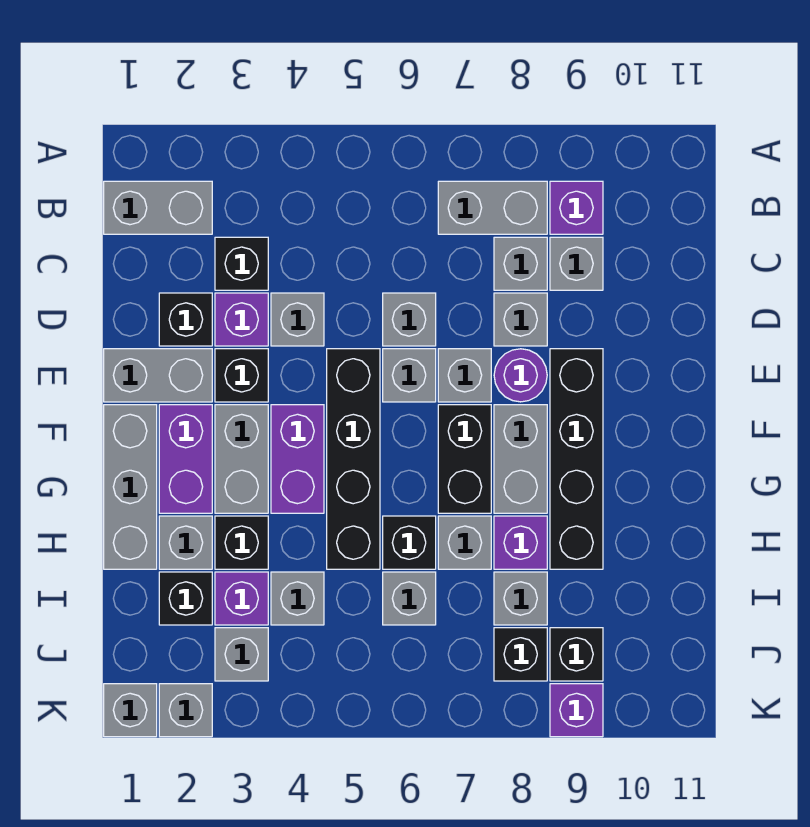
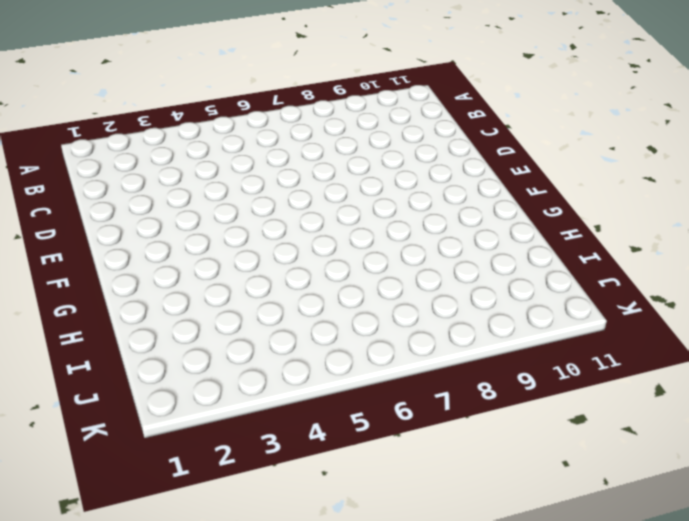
none -> grey brick B1:B2 level 1
none -> grey brick B7:B8 level 1
none -> purple brick B9 level 1
none -> black brick C3 level 1

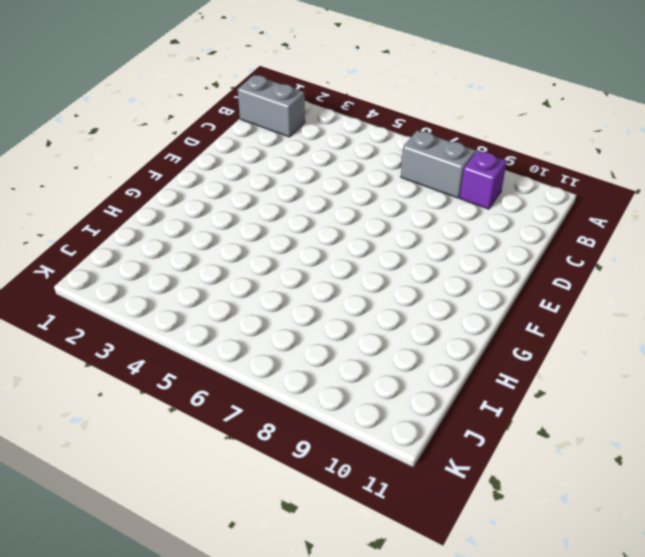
none -> black brick C3 level 1
none -> grey brick C8 level 1
none -> grey brick C9 level 1
none -> black brick D2 level 1

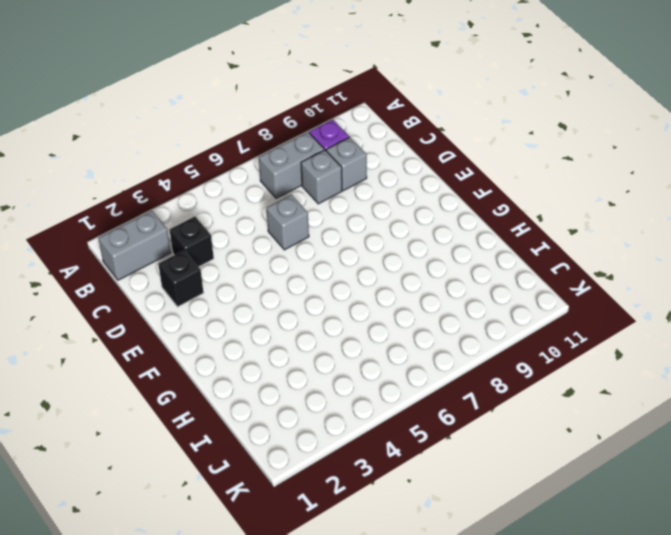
none -> purple brick D3 level 1
none -> grey brick D4 level 1
none -> grey brick D8 level 1
none -> grey brick E1:E2 level 1

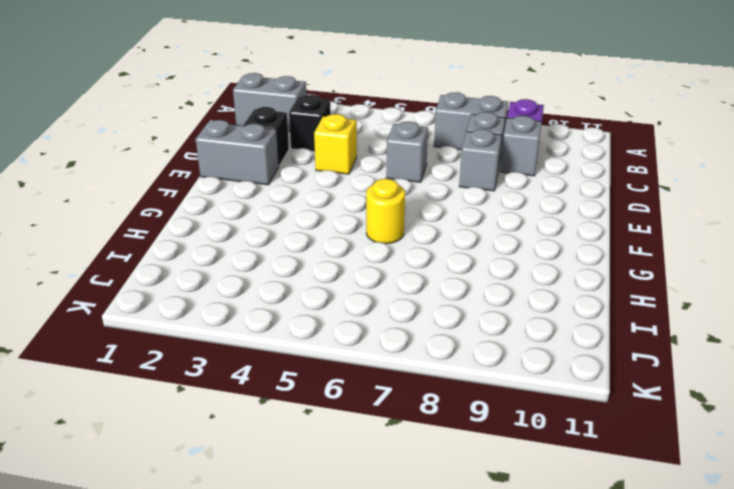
yellow brick D4 level 1 -> grey brick D4 level 1
yellow round brick G6 level 1 -> none
none -> purple brick D3 level 1
none -> black brick E3 level 1
none -> black brick E5:H5 level 1
none -> grey brick E6 level 1

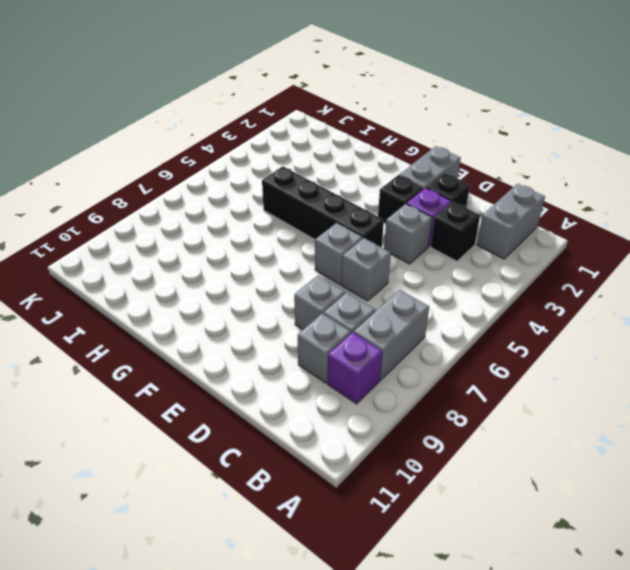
none -> grey brick E7 level 1
none -> purple round brick E8 level 1
none -> black brick E9:H9 level 1
none -> grey brick F1:H1 level 1

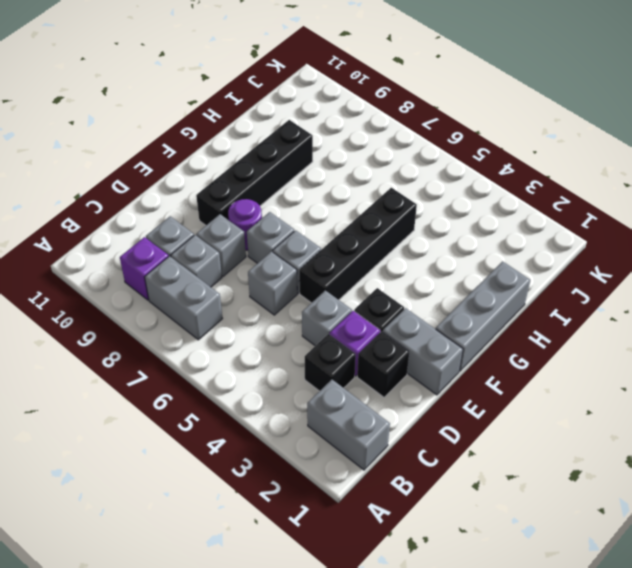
none -> purple brick F2:G2 level 1
none -> grey brick F3:G3 level 1
none -> purple brick F4:G4 level 1
none -> black brick F7:G7 level 1

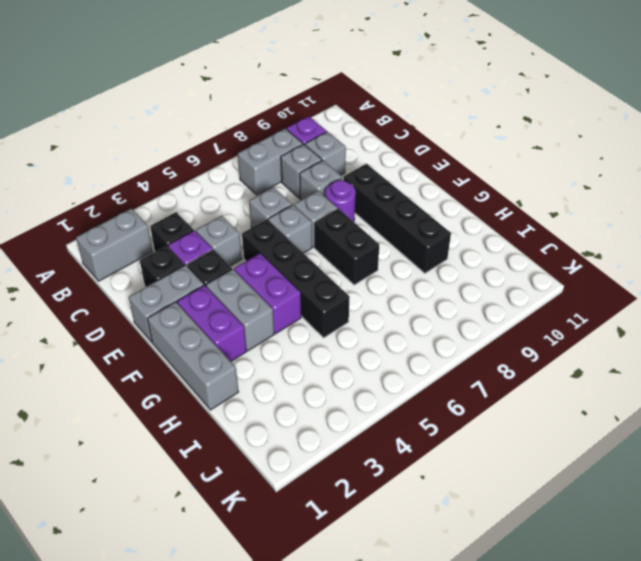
none -> grey brick F8:G8 level 1
none -> grey brick H2 level 1
none -> black brick H3 level 1
none -> black brick H6 level 1

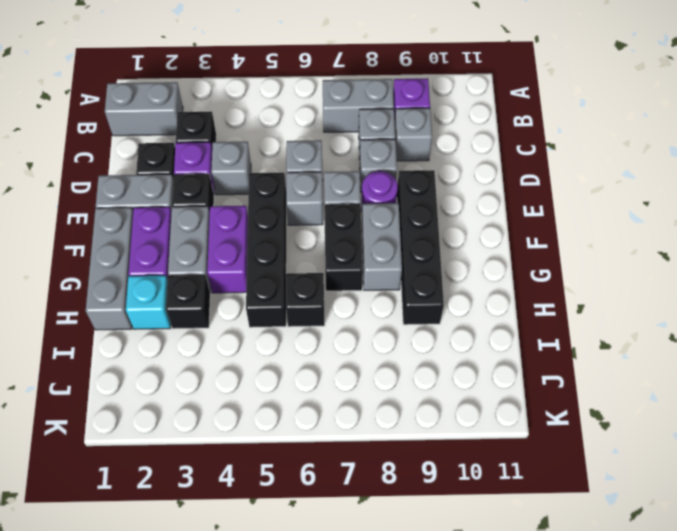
cyan brick H2 level 1 -> grey brick H2 level 1
none -> grey brick H7 level 1
none -> purple brick H8 level 1
none -> black brick I2 level 1
none -> purple brick I3 level 1

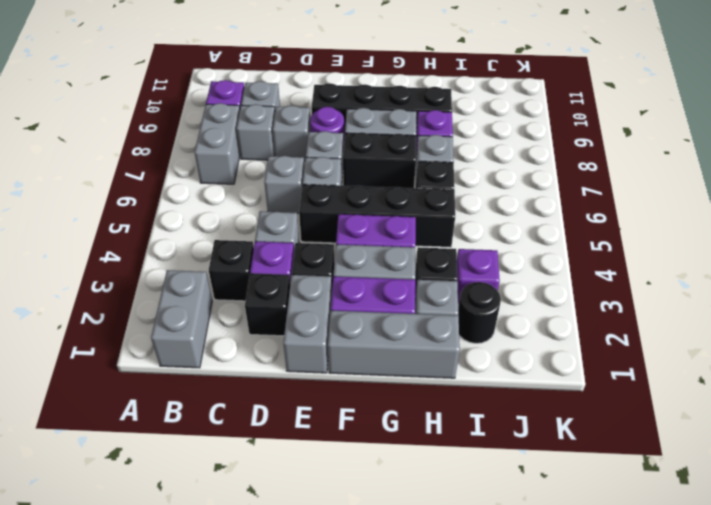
black round brick I2 level 1 -> black brick I2 level 1
none -> grey brick I4 level 1
none -> grey brick I6 level 1
none -> grey brick I8 level 1
none -> grey brick J3 level 1

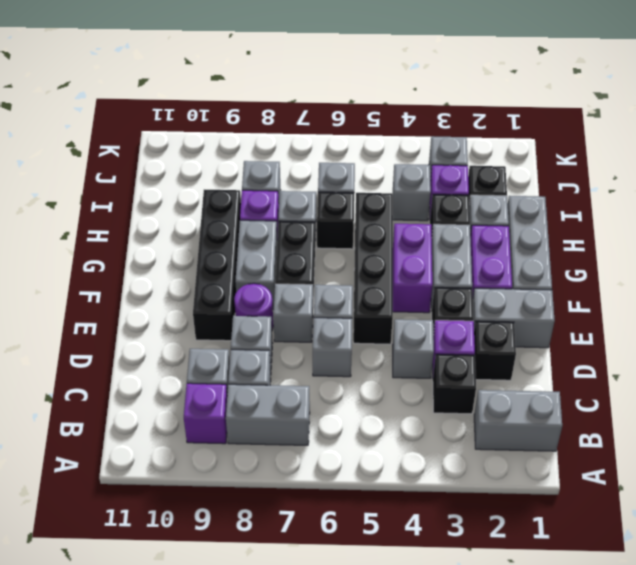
none -> black brick J8 level 1
none -> black brick J9 level 1
none -> grey brick K1 level 1
none -> grey brick K2 level 1

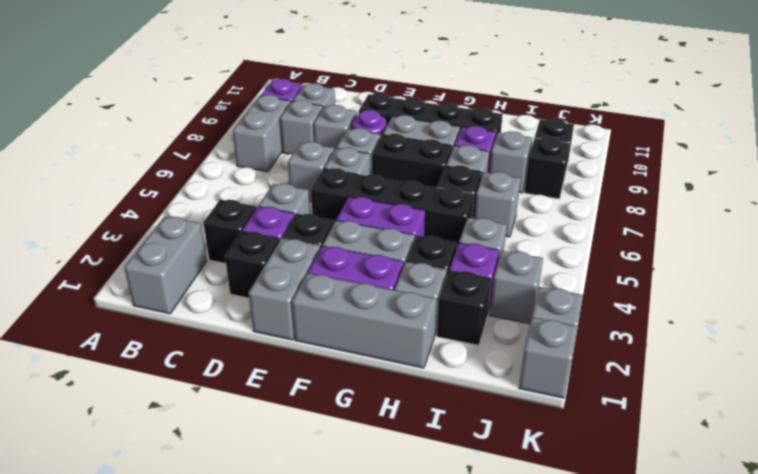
none -> purple brick K9 level 1

